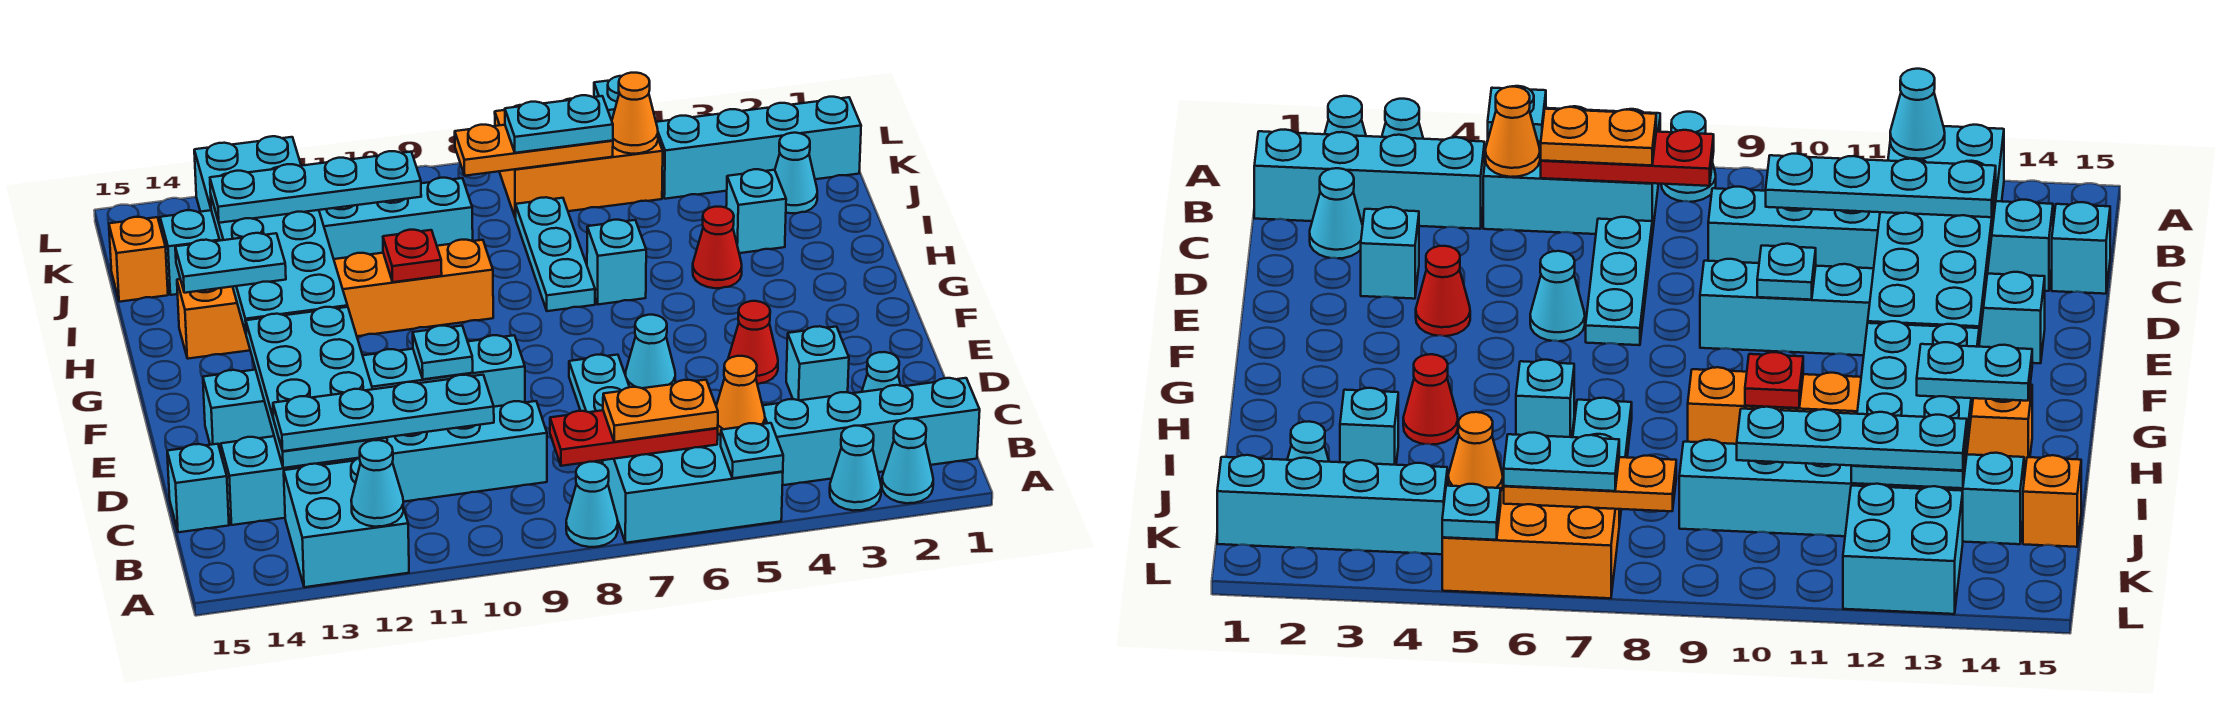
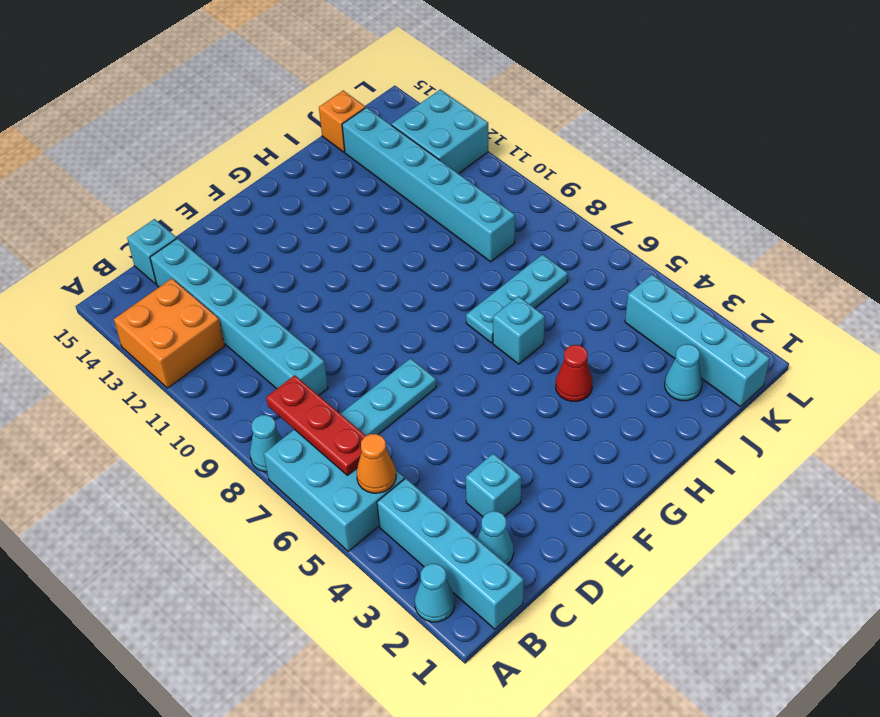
orange brick A12:B13 level 1 -> cyan brick A12:B13 level 1
none -> cyan cone A3 level 1
none -> red cone E4 level 1
none -> cyan cone E6 level 1
none -> cyan brick E9:E14 level 1

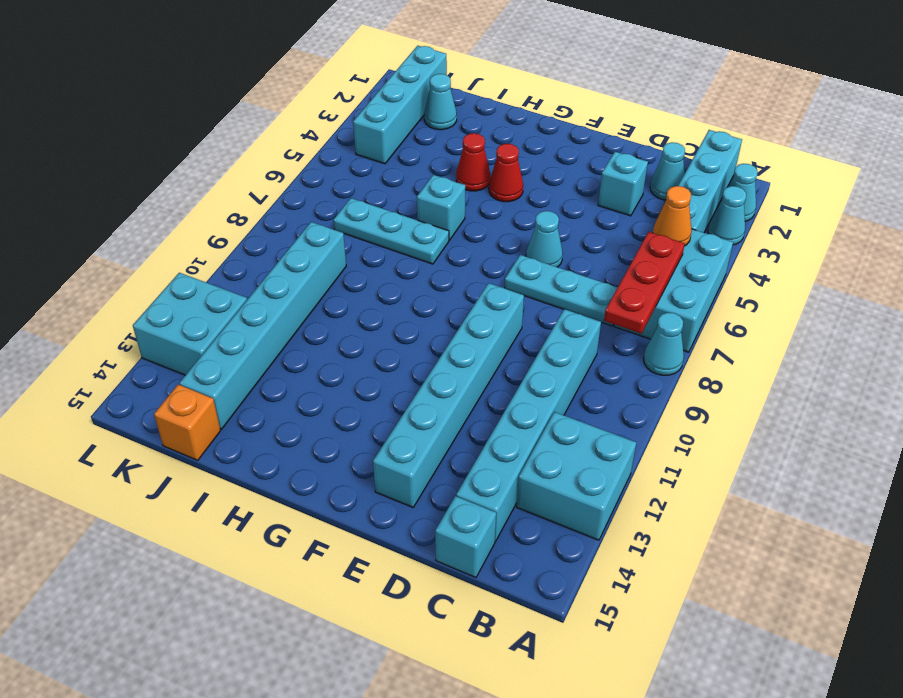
red cone G4 level 1 -> red cone E4 level 1
none -> orange brick H9:H14 level 1
none -> cyan brick I3 level 1
none -> orange brick K5:L7 level 1
none -> cyan plate A5 level 2

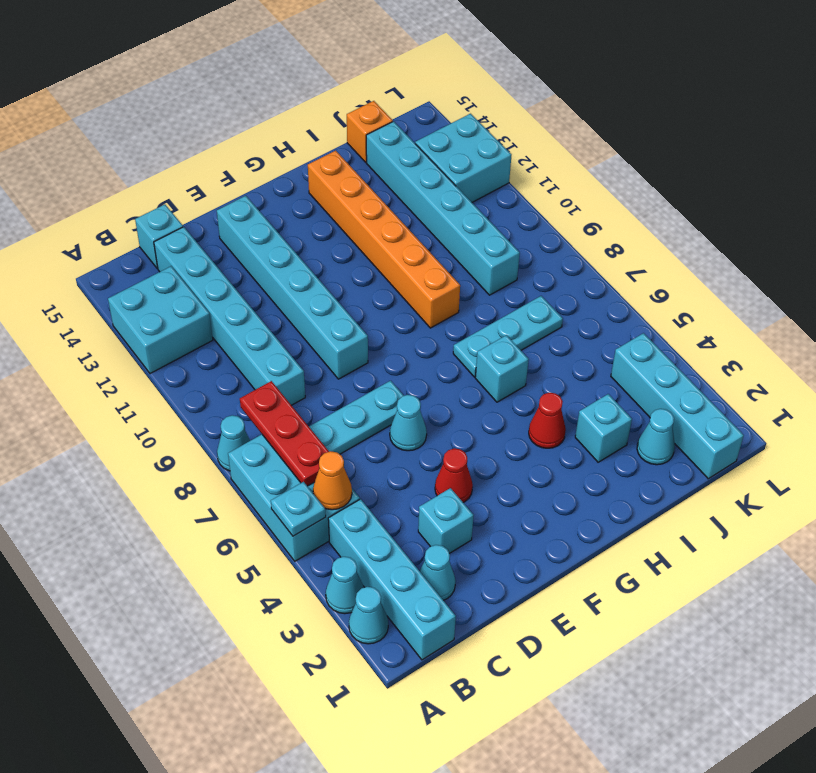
none -> orange brick K5:L7 level 1
none -> cyan cone A12 level 2
none -> cyan plate C12:F13 level 2
none -> cyan plate E10 level 2

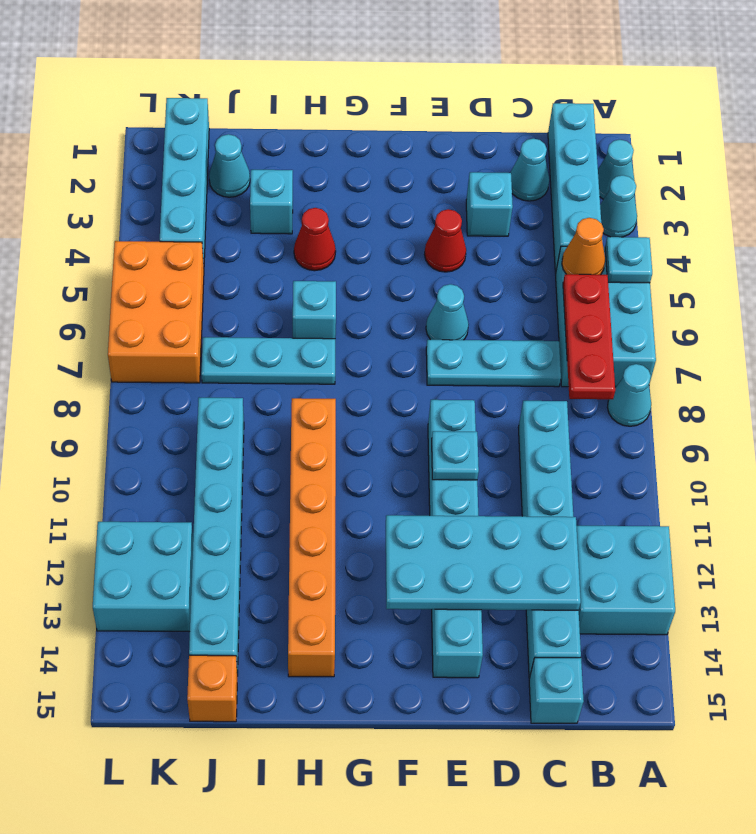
none -> cyan cone A12 level 2
none -> cyan plate G12:J13 level 2
none -> red plate H10 level 2
none -> orange cone K5 level 2

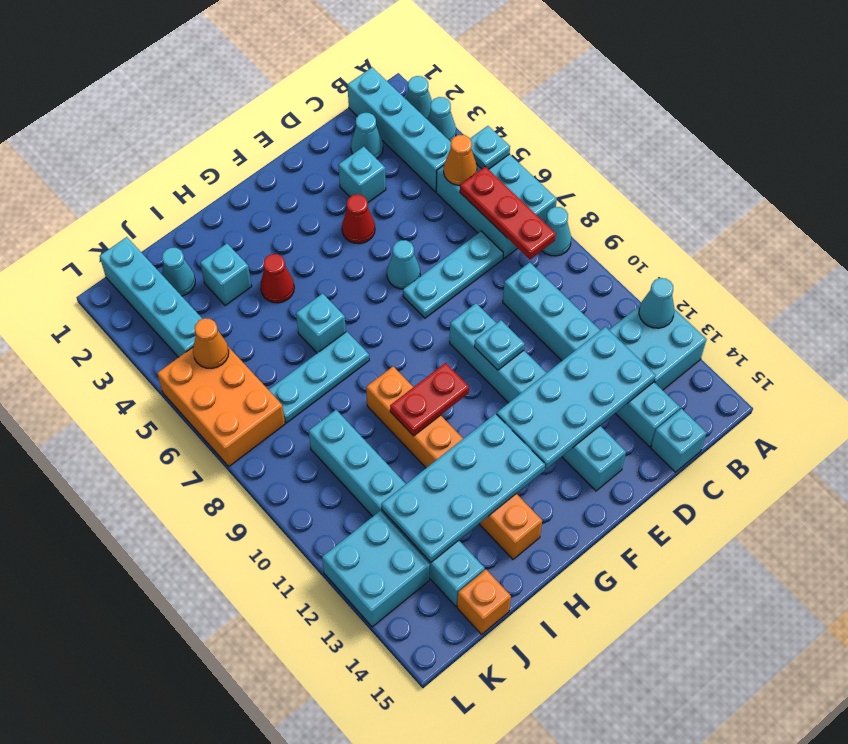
red plate G10:H10 level 2 -> red plate H10 level 2
none -> orange plate K6:K8 level 2
none -> cyan plate L5 level 2
none -> orange plate B6:B7 level 3
none -> cyan plate C10:C13 level 3

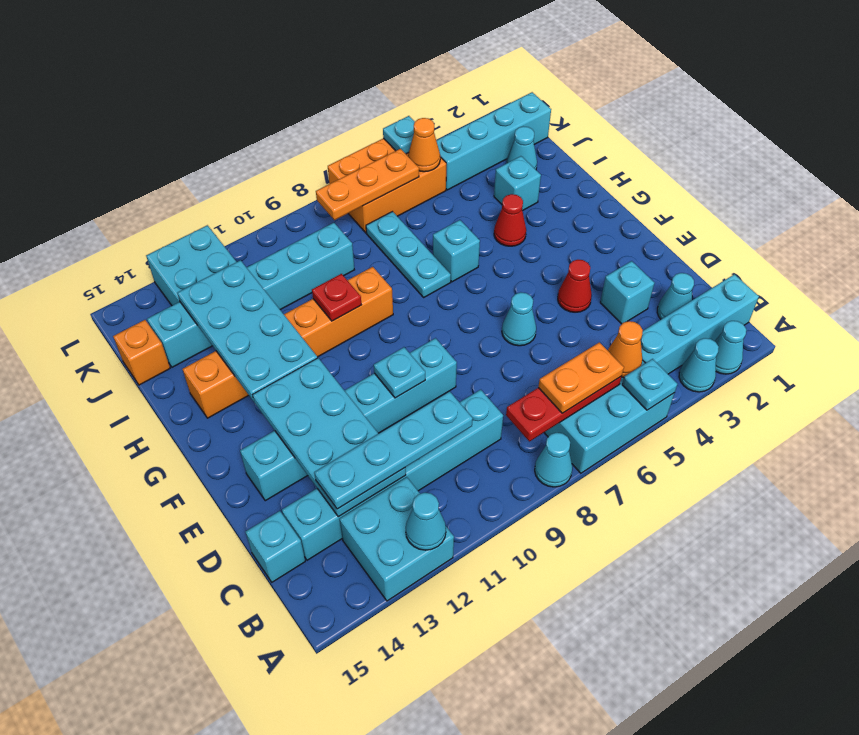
none -> cyan plate C7:E7 level 1
none -> cyan plate H13:H14 level 3
none -> cyan plate J10:J13 level 3
none -> cyan plate K6:K7 level 3

